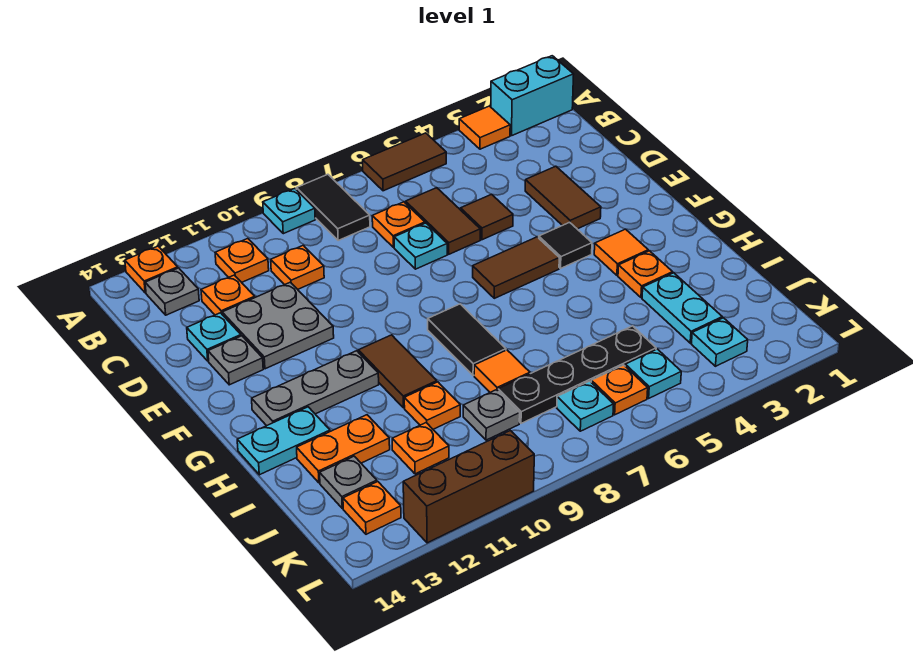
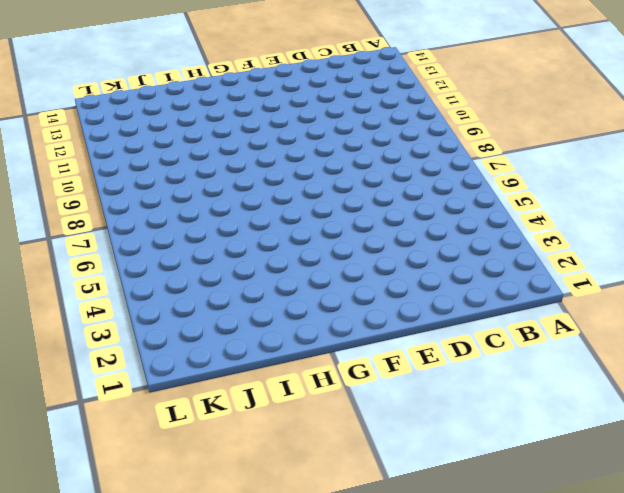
none -> cyan brick A1:A2 level 1
none -> orange tile A3 level 1
none -> brown tile A5:A6 level 1
none -> black tile A8:B8 level 1

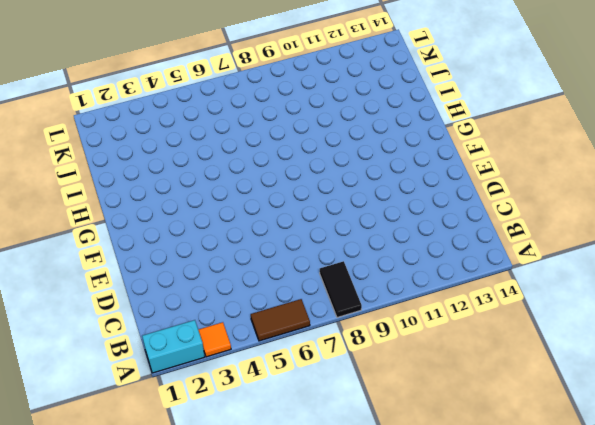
none -> cyan plate A9 level 1
none -> orange plate A13 level 1
none -> orange plate B11 level 1
none -> grey plate B13 level 1

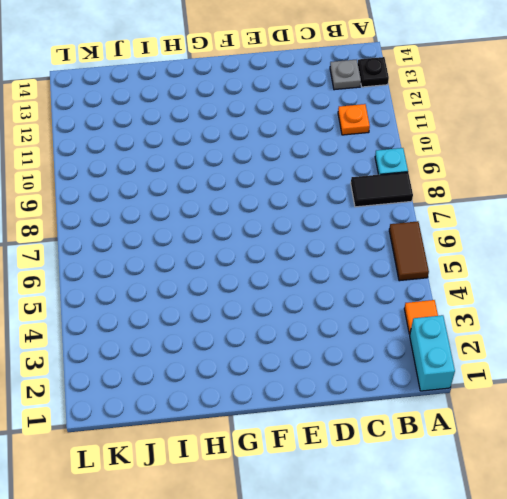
black plate A13 level 1 -> orange plate A13 level 1
none -> brown tile C6:D6 level 1
none -> orange plate C7 level 1
none -> orange plate C10 level 1
none -> orange plate C12 level 1

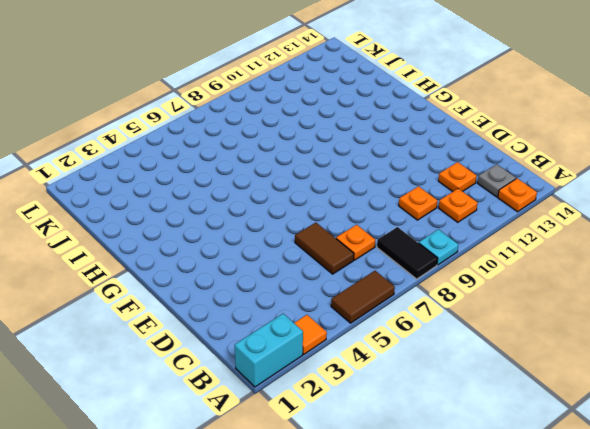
none -> brown tile D3:E3 level 1
none -> brown tile D5 level 1
none -> cyan plate D7 level 1
none -> grey plate D11:E12 level 1

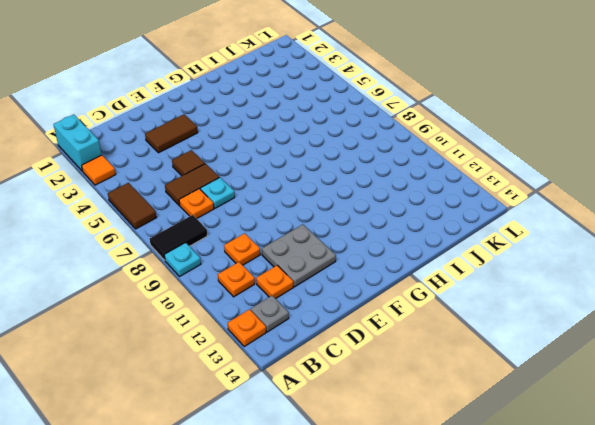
none -> cyan plate D13 level 1
none -> grey plate E13 level 1
none -> black tile F4 level 1
none -> brown tile F5:F6 level 1

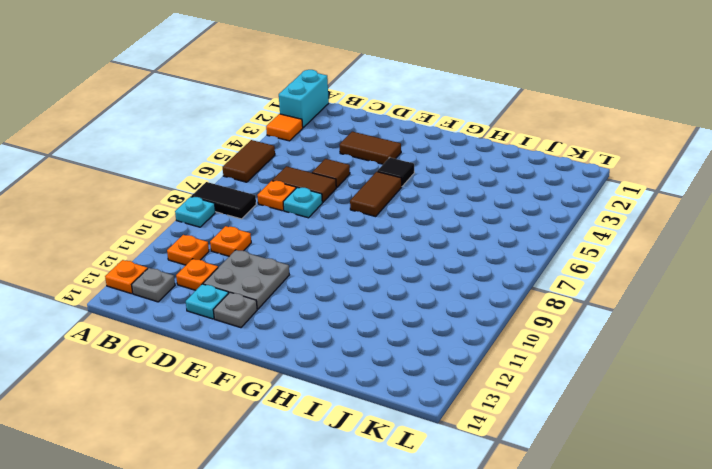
none -> orange tile G3 level 1
none -> black tile G8:H8 level 1
none -> brown tile G10:H10 level 1
none -> grey plate G11:G13 level 1

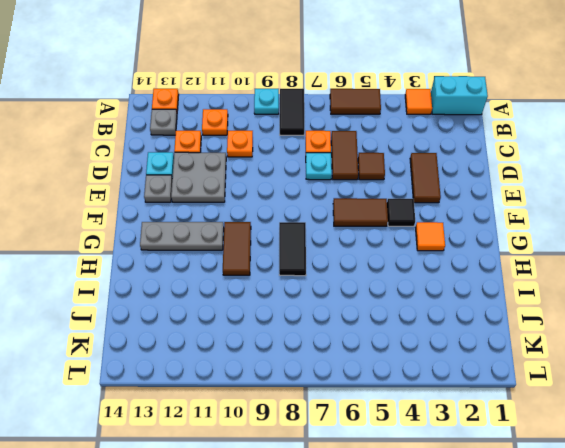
none -> orange plate H3 level 1
none -> cyan plate H13:H14 level 1
none -> cyan plate I3:J3 level 1
none -> orange tile I8 level 1

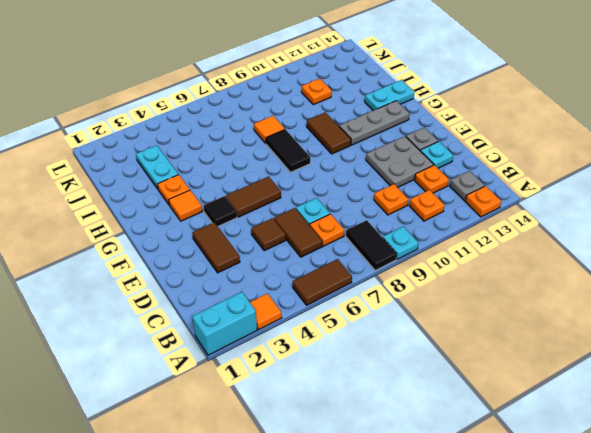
none -> orange plate I10 level 1
none -> orange plate I12:I13 level 1
none -> black plate J5:J8 level 1
none -> grey plate J9 level 1

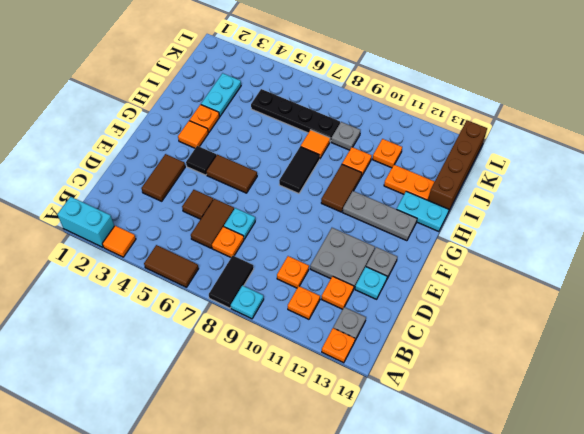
brown brick I14:L14 level 1 -> none
none -> grey plate J13 level 1
none -> cyan plate K3 level 1
none -> cyan plate K5 level 1
none -> orange plate K6 level 1

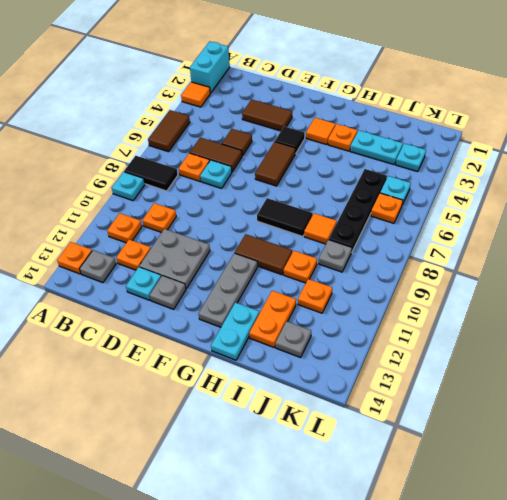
none -> cyan plate K7 level 1
none -> orange plate K13 level 1
none -> brown brick L10:L12 level 1

